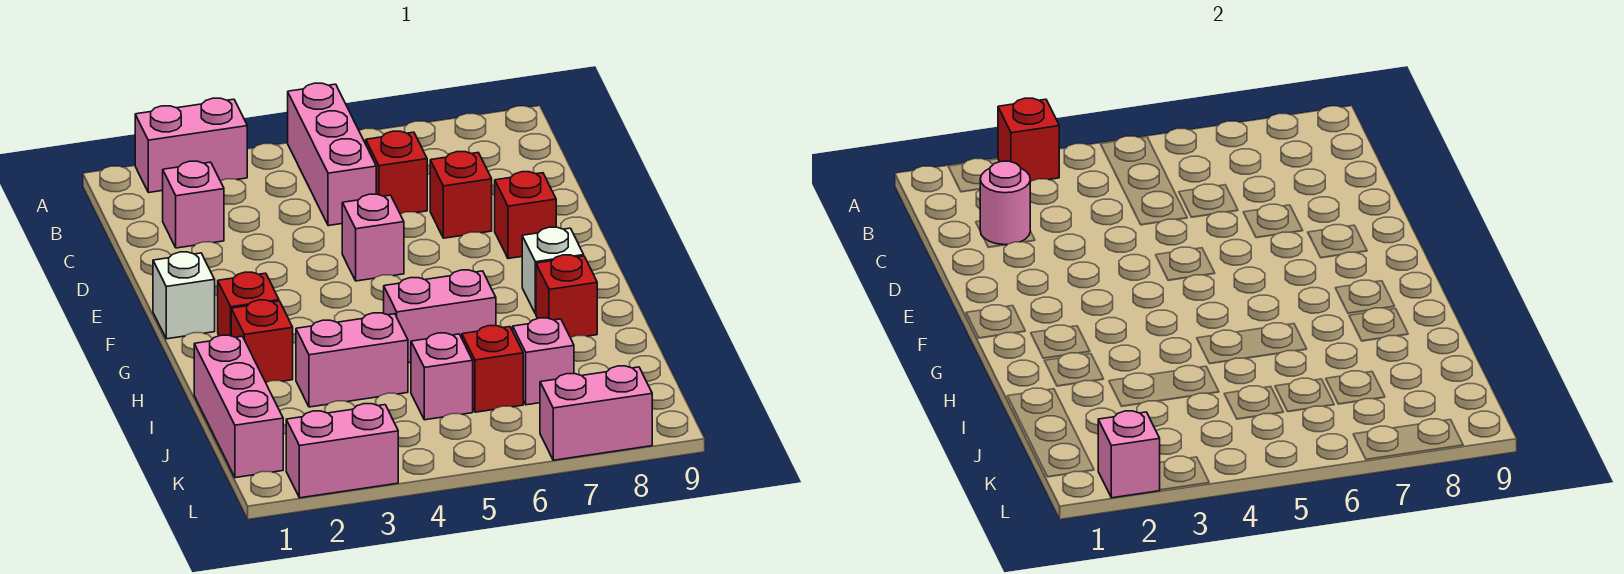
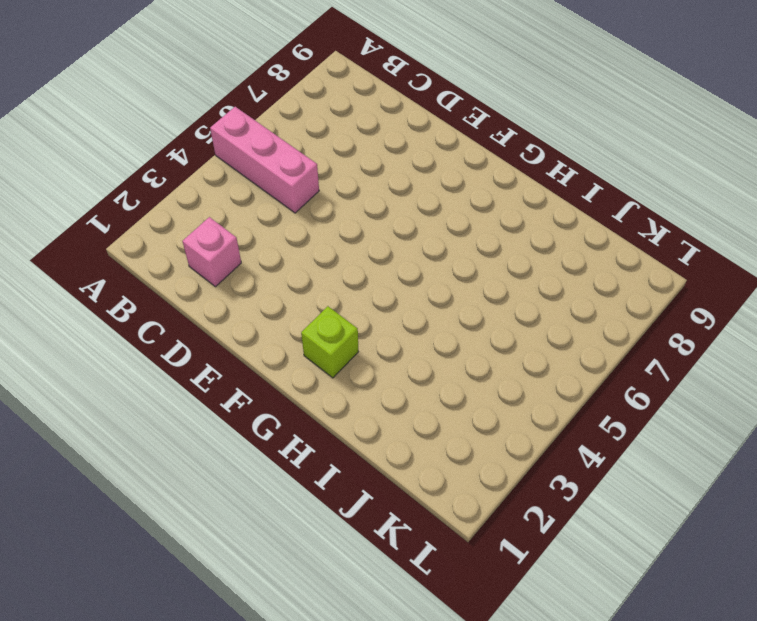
lime brick G2 level 1 -> red brick G2 level 1
none -> pink brick A2:A3 level 1
none -> red brick C6 level 1
none -> red brick D7 level 1

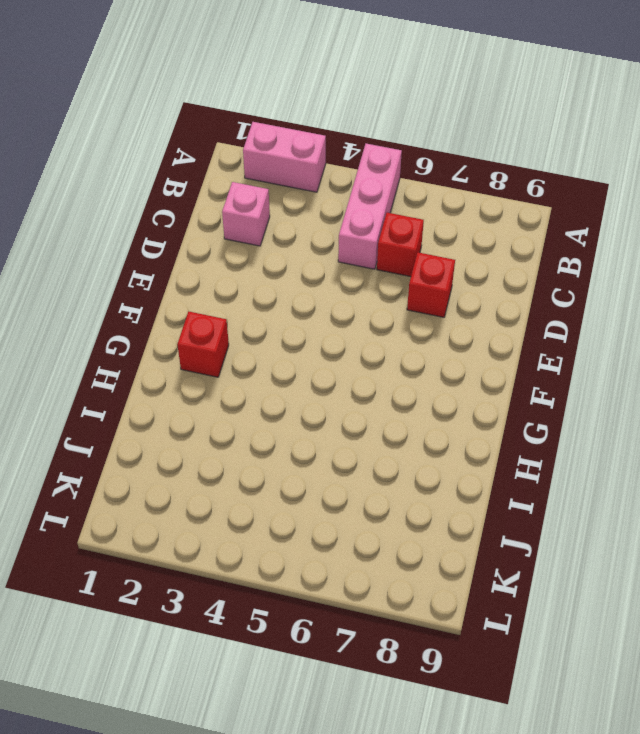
none -> pink brick E5 level 1
none -> red brick E8 level 1
none -> white brick F1 level 1

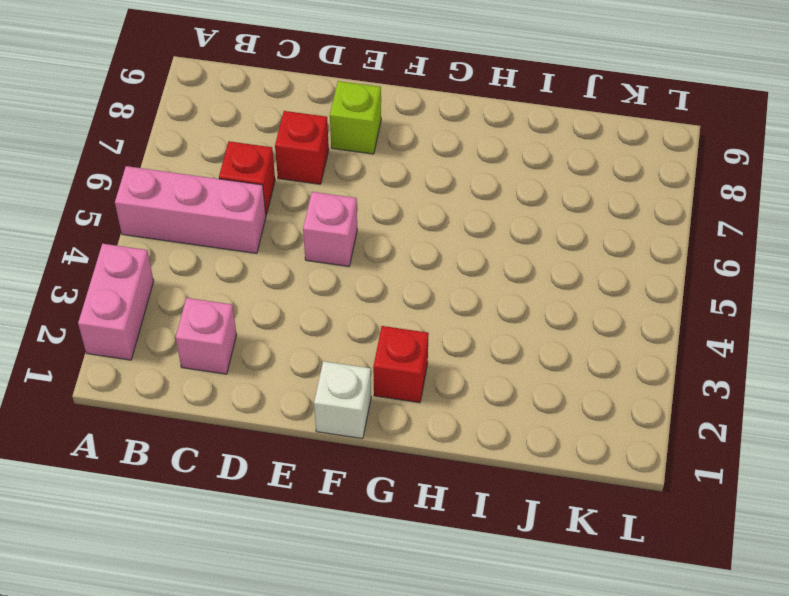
lime brick E8 level 1 -> red brick E8 level 1
none -> white brick G8 level 1
none -> red brick H2 level 1
none -> pink brick H5:H6 level 1

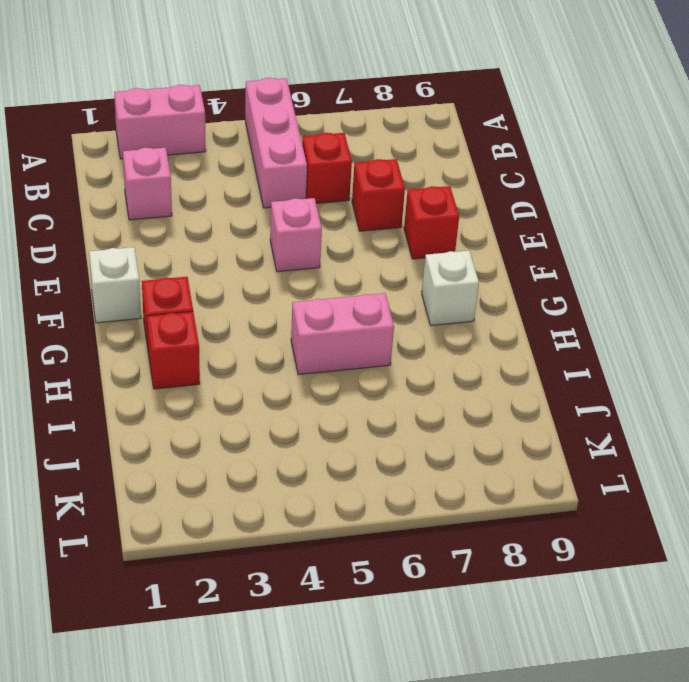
none -> red brick H8 level 1
none -> pink brick I1:K1 level 1
none -> pink brick I3:I4 level 1

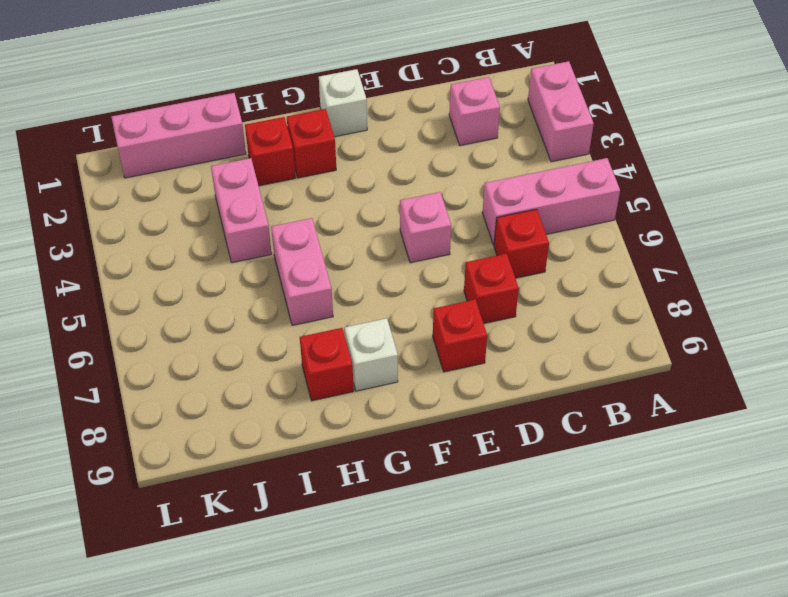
none -> pink brick J5 level 1
none -> red brick J6 level 1
none -> pink brick J7 level 1

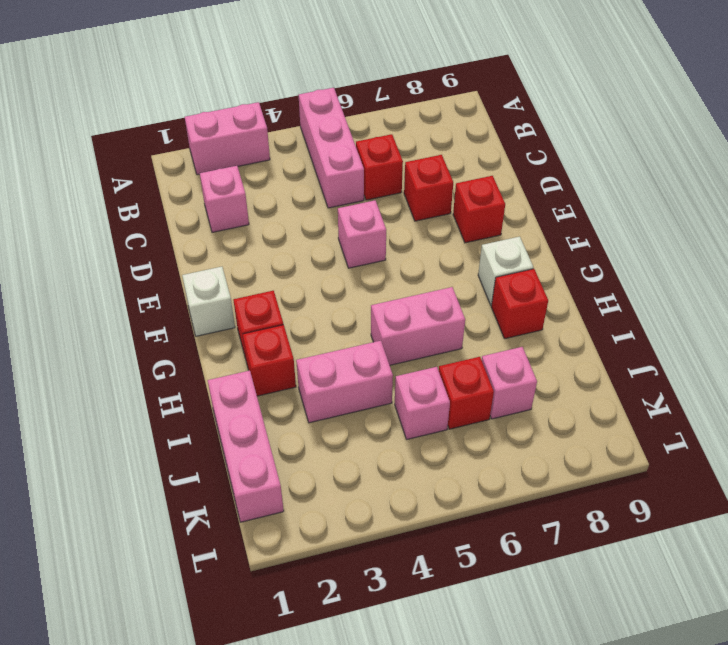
none -> pink brick L2:L3 level 1
none -> pink brick L7:L8 level 1
none -> red brick A3 level 2

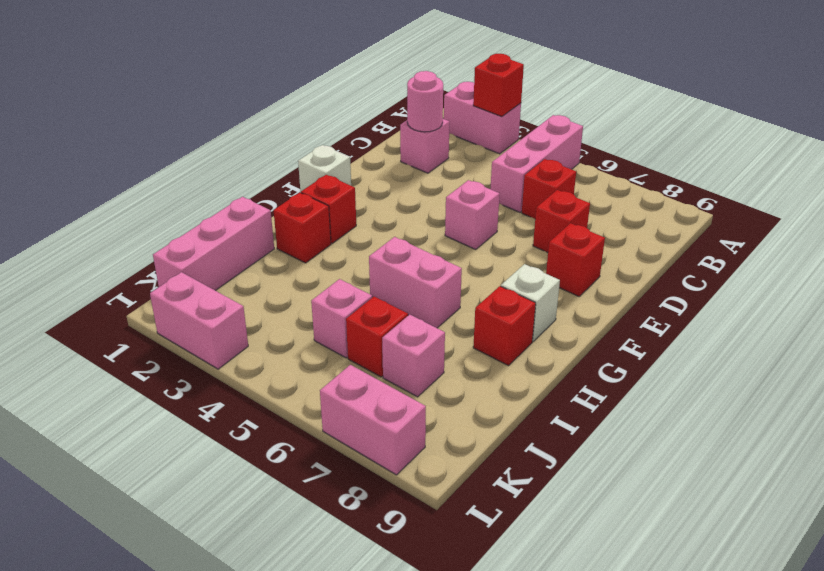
none -> pink brick I3:I4 level 1
none -> pink brick L2 level 2

